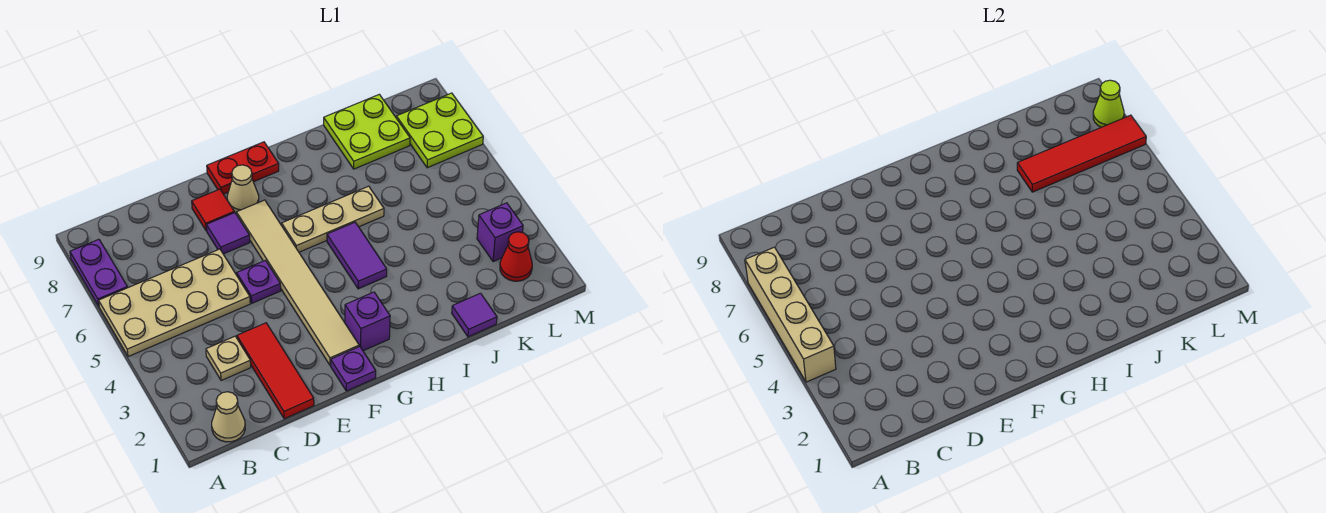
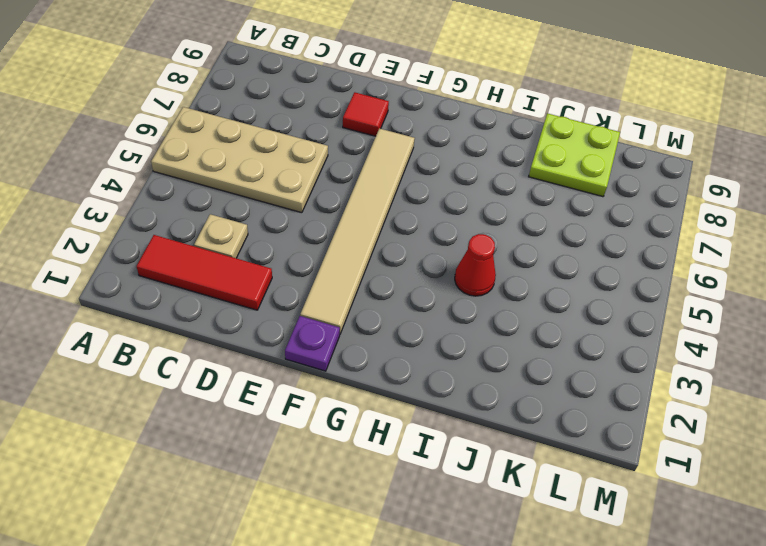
red tile B2:D2 level 1 -> red tile D1:D3 level 1
red cone I4 level 1 -> red cone L2 level 1
none -> purple plate A7:A8 level 1
none -> tan cone B1 level 1
none -> purple plate E5 level 1

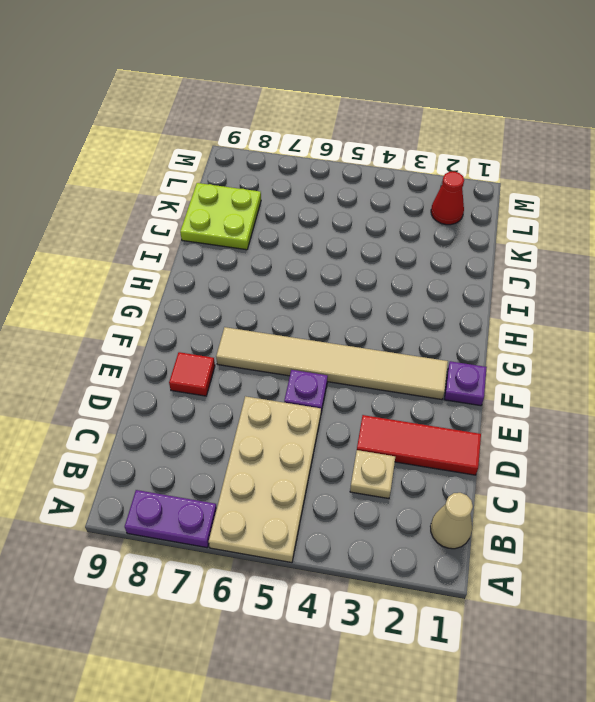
none -> purple tile E7 level 1
none -> tan cone F8 level 1
none -> red plate F9:G9 level 1

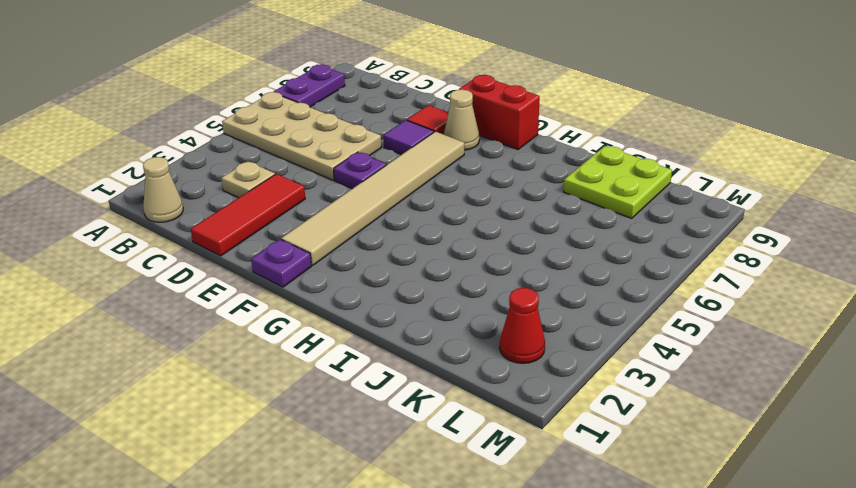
red brick F9:G9 level 1 -> red plate F9:G9 level 1
none -> purple brick G2 level 1
none -> tan plate G6:I6 level 1
none -> purple tile H4:H5 level 1

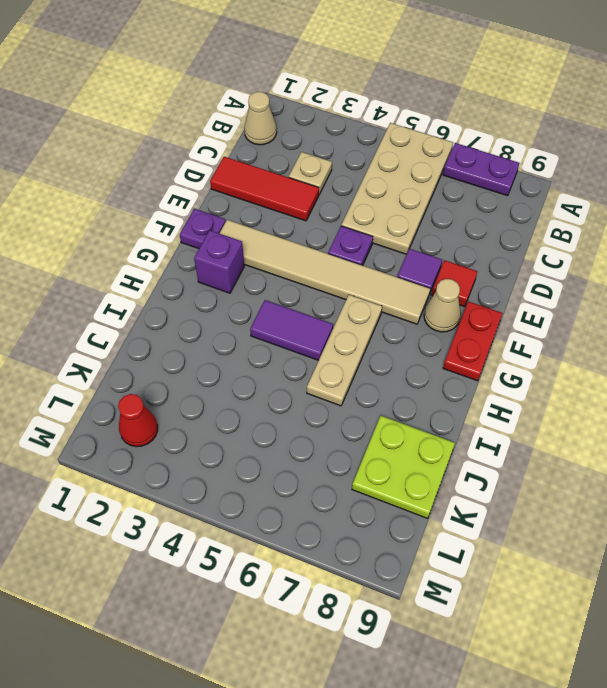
none -> purple tile J1 level 1
none -> purple brick L3 level 1
none -> lime plate L7:M8 level 1

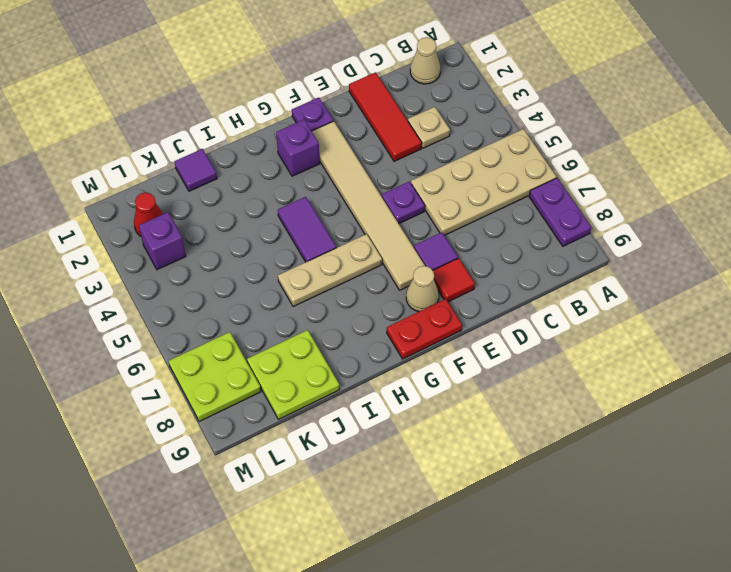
none -> tan brick A4:A7 level 2
none -> red tile J7:M7 level 2
none -> lime cone M8 level 2

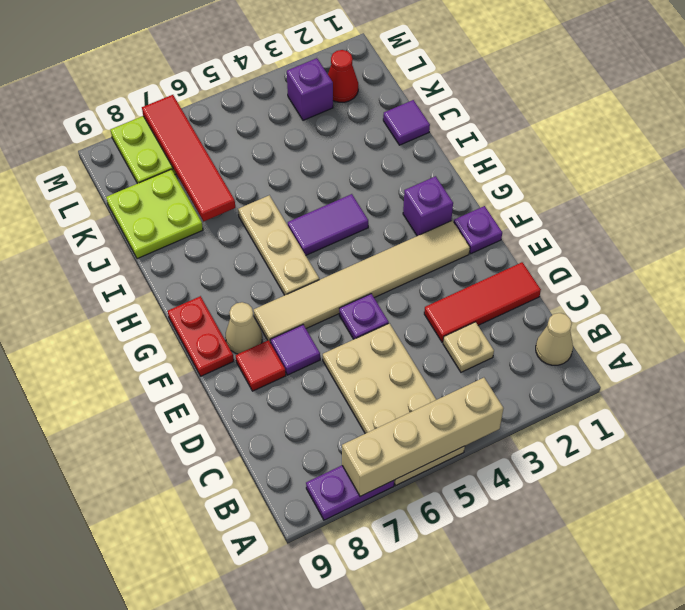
none -> lime cone M8 level 2

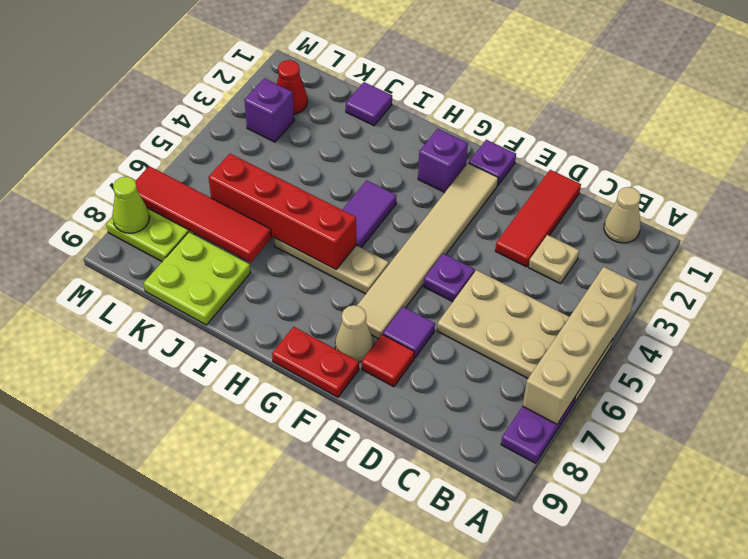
red brick H6:K6 level 2 -> none

